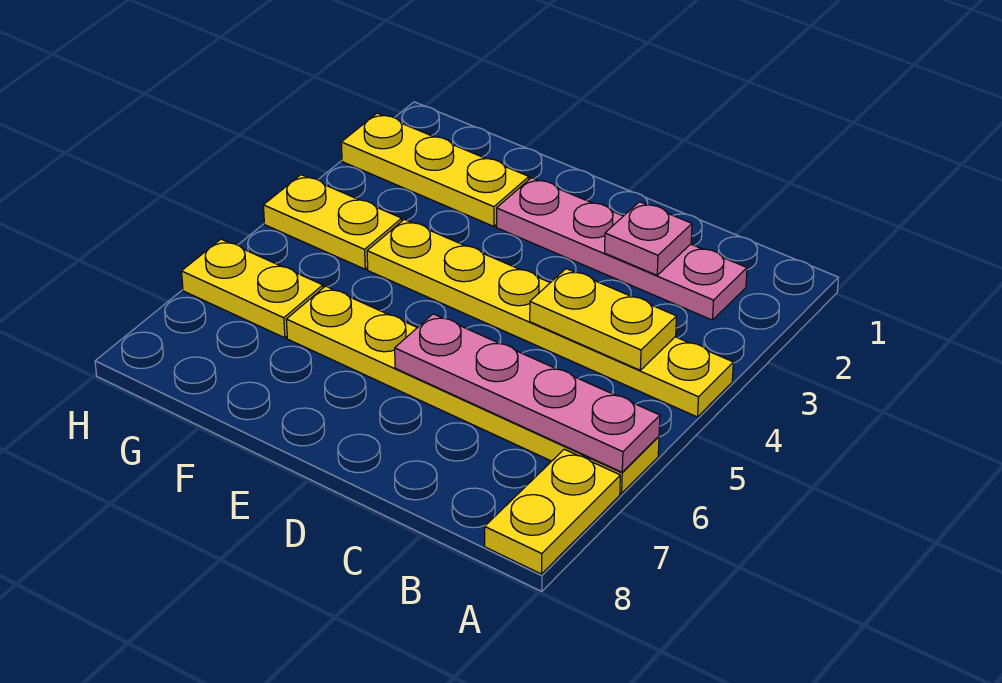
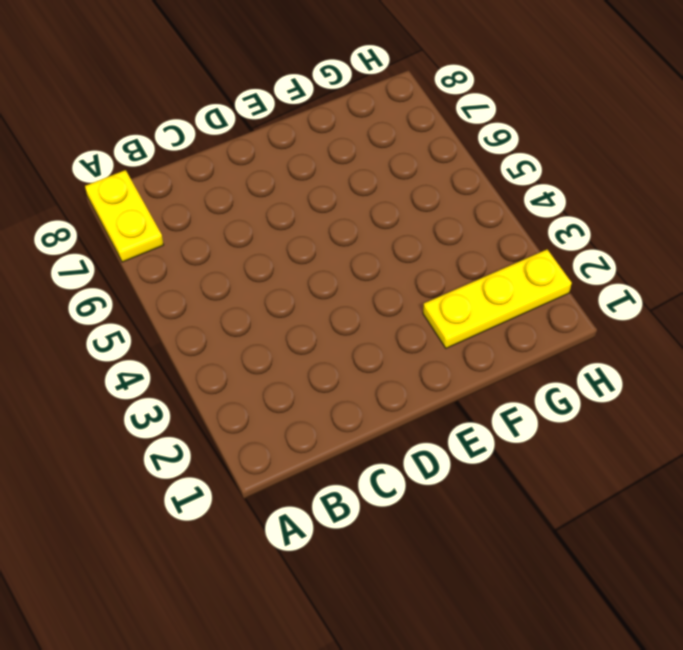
none -> yellow plate A4:F4 level 1
none -> yellow plate A6:F6 level 1

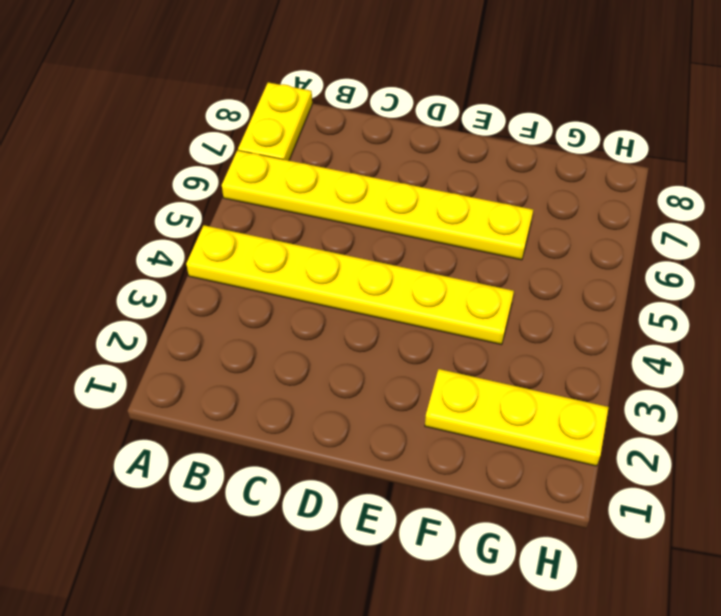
none -> pink plate B2:E2 level 1
none -> yellow plate G4:H4 level 1

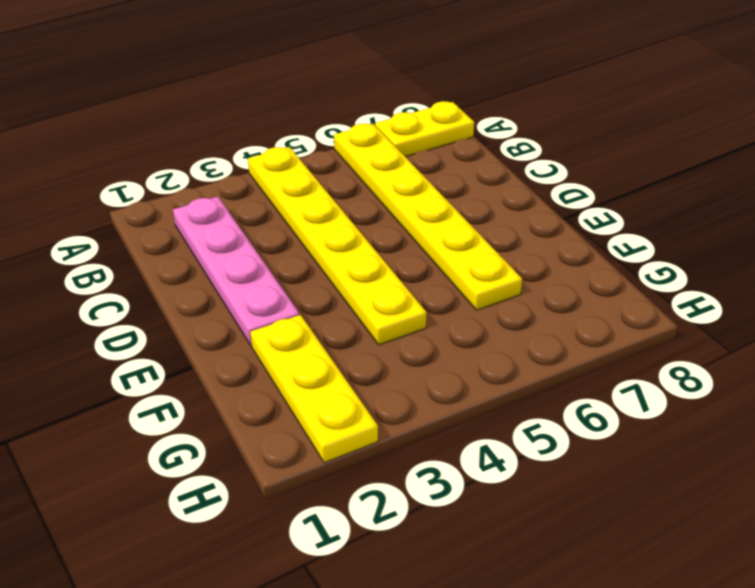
none -> yellow plate G4:H4 level 1
none -> yellow plate G6:H6 level 1

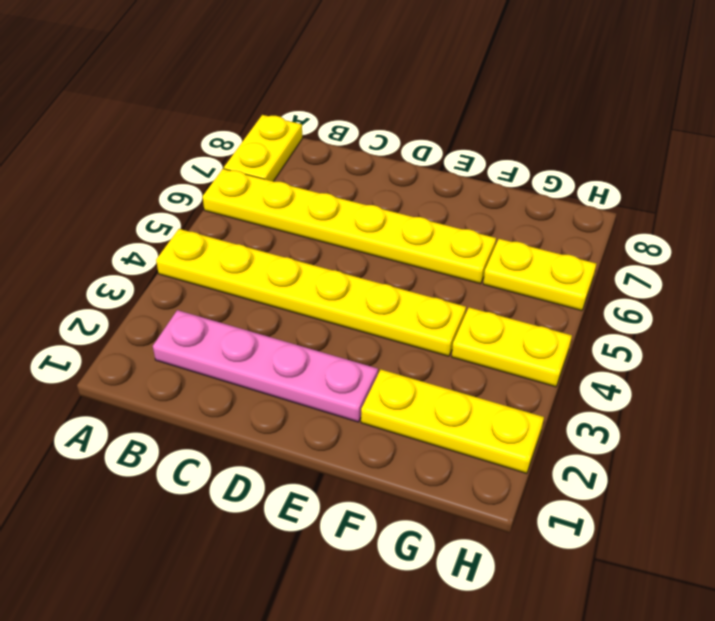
none -> pink plate A6:D6 level 2
none -> yellow plate B4:C4 level 2

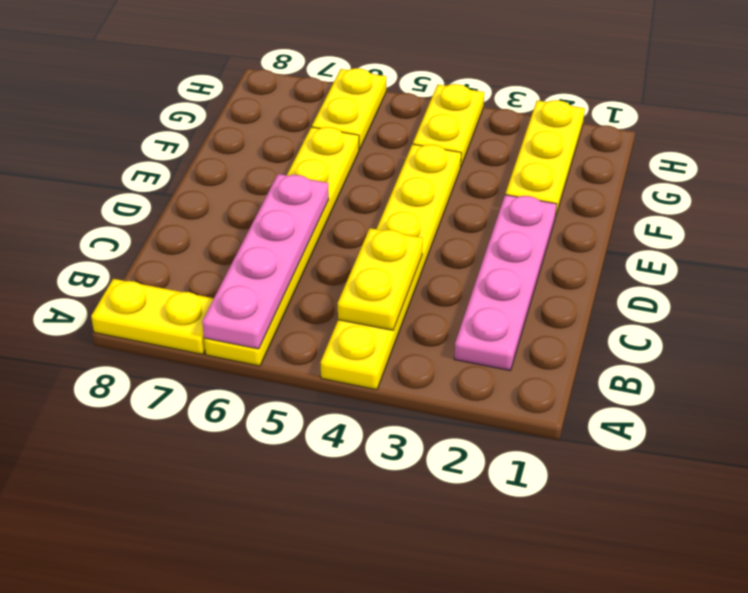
none -> pink plate C2 level 2

